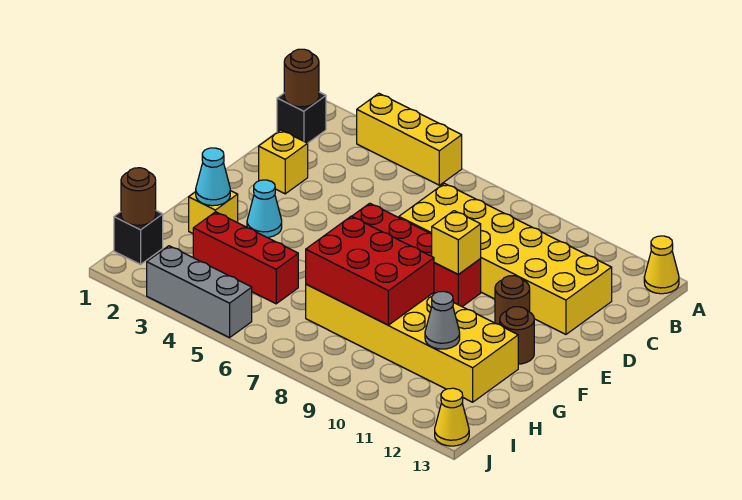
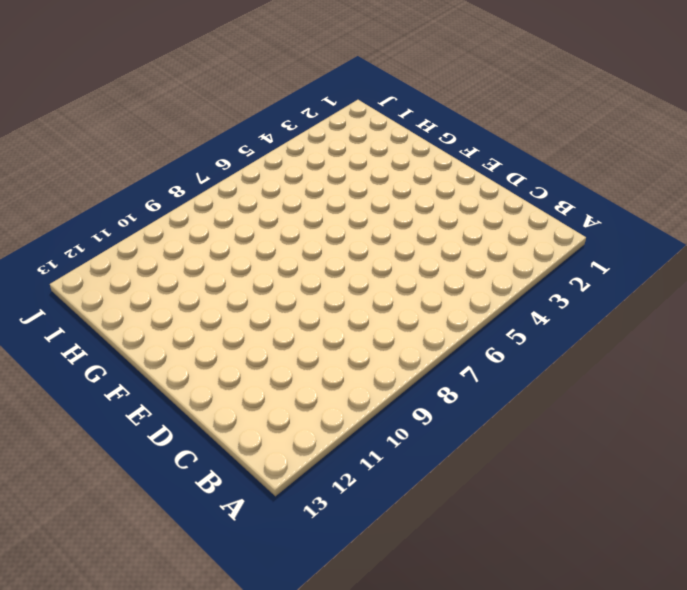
none -> yellow brick A3:A5 level 1
none -> yellow cone A13 level 1
none -> black brick B1 level 1

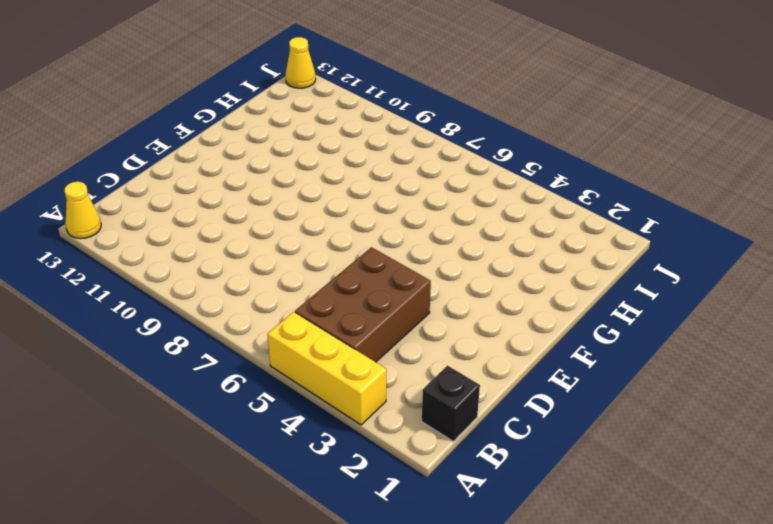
brown brick B4:D5 level 1 -> none
none -> yellow brick C7:D12 level 1
none -> yellow brick D2 level 1
none -> red brick E6:E9 level 1

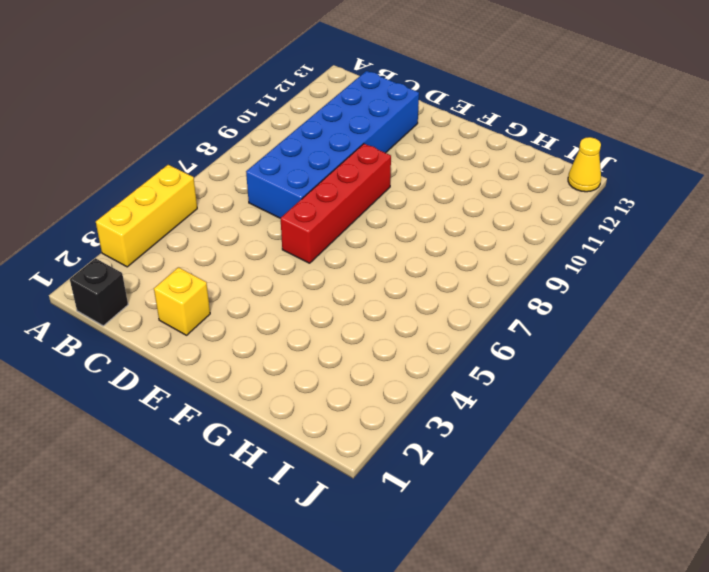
blue brick C7:D12 level 1 -> yellow brick C7:D12 level 1
none -> yellow cone A13 level 1
none -> brown round brick E11 level 1
none -> cyan cone F3 level 1

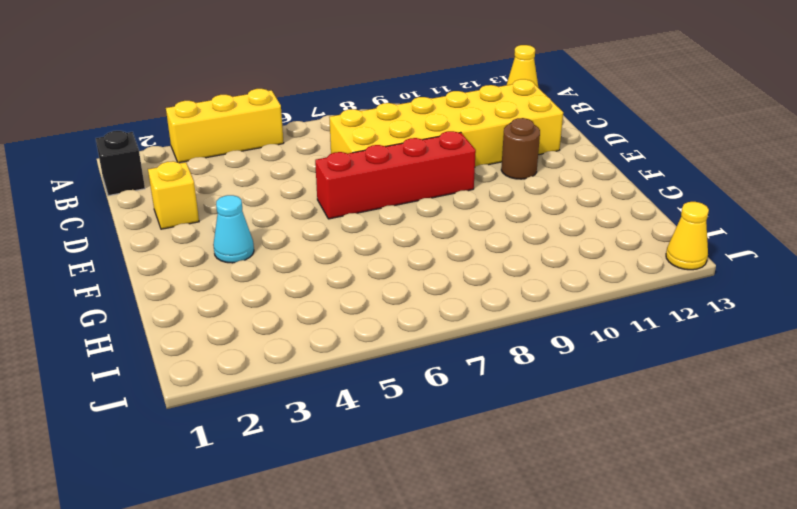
none -> brown round brick F12 level 1
none -> yellow brick G2 level 1
none -> yellow brick G7:H12 level 1

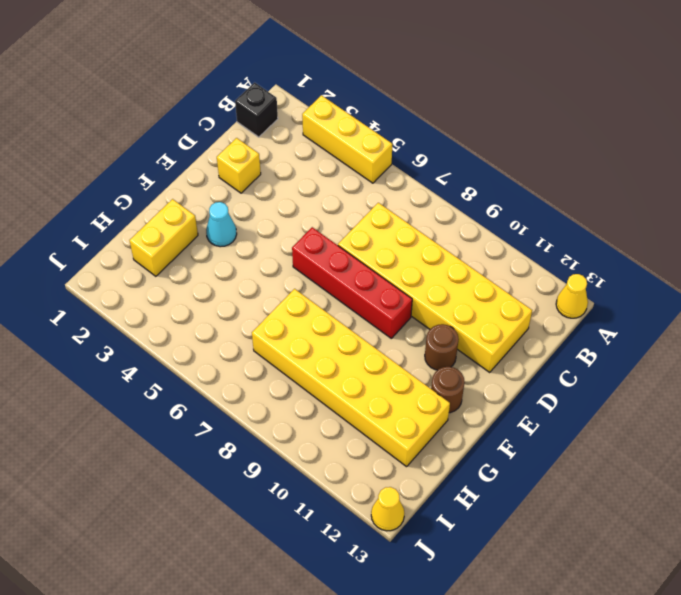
yellow brick G2:H2 level 1 -> yellow brick G2 level 1
none -> red brick H3:H5 level 1
none -> black brick I1 level 1
none -> grey brick J3:J5 level 1

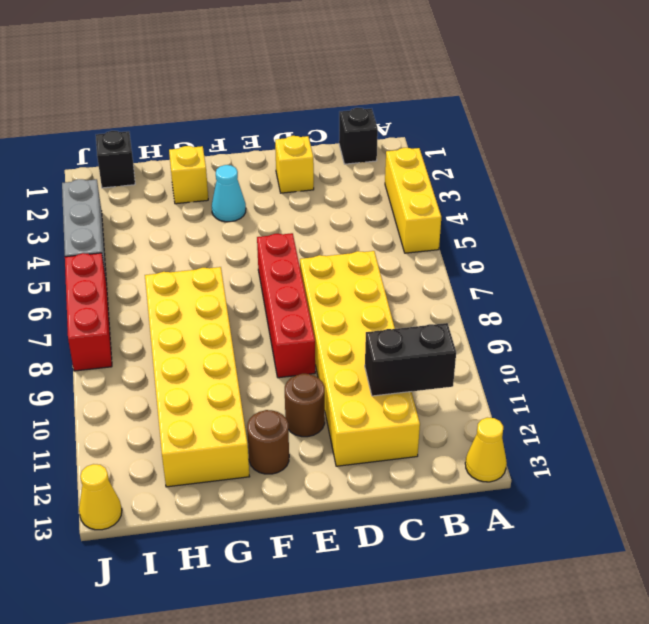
black brick B11:C11 level 2 -> none
red brick J6:J8 level 1 -> red brick H3:H5 level 1
none -> brown round brick B1 level 2
none -> yellow brick E9 level 2
none -> cyan cone G2 level 2

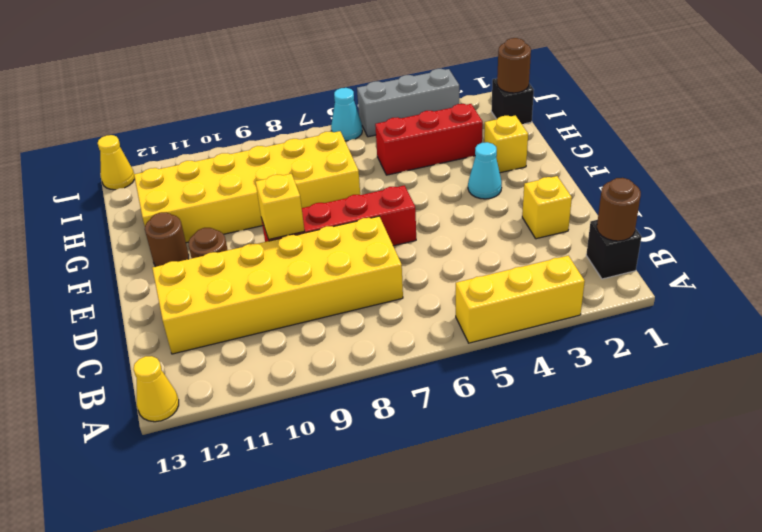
cyan cone J6 level 1 -> cyan cone G2 level 2
none -> red brick G7:H9 level 2
none -> grey cone H11 level 2

